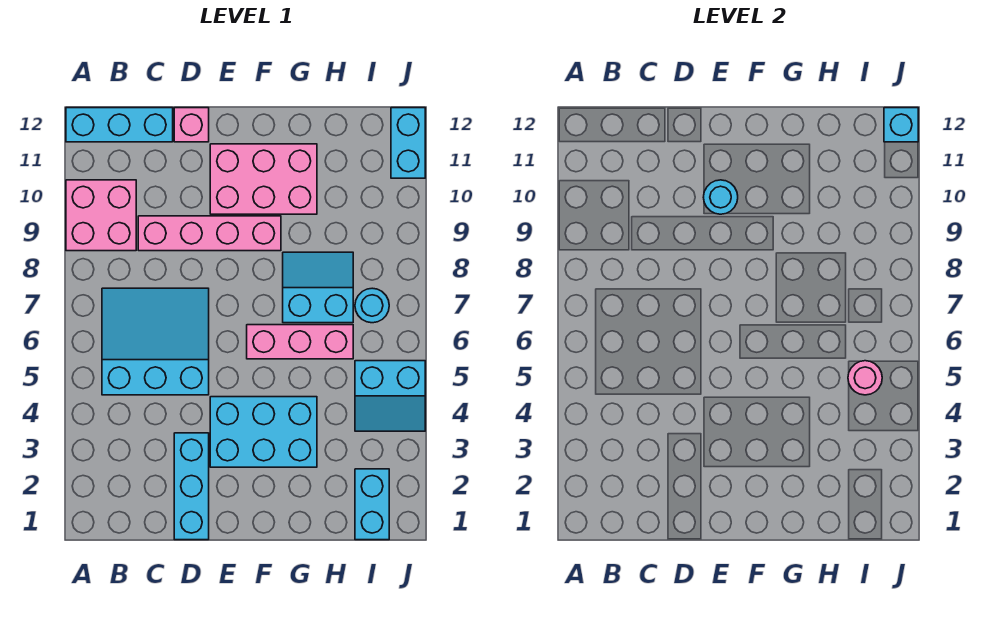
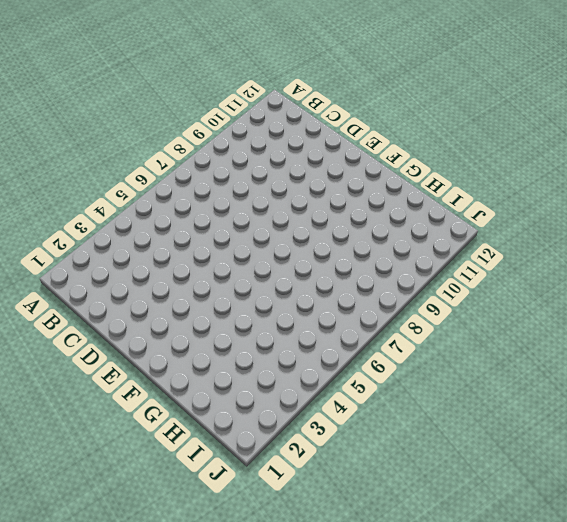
none -> pink brick A9:B10 level 1
none -> cyan brick A12:C12 level 1
none -> cyan slope B5:D7 level 1 top 5

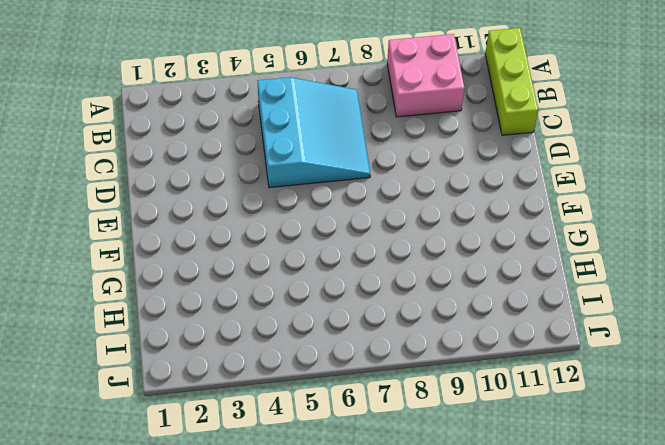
lime brick A12:C12 level 1 -> cyan brick A12:C12 level 1
none -> pink brick C9:F9 level 1
none -> cyan brick D1:D3 level 1
none -> pink brick D12 level 1

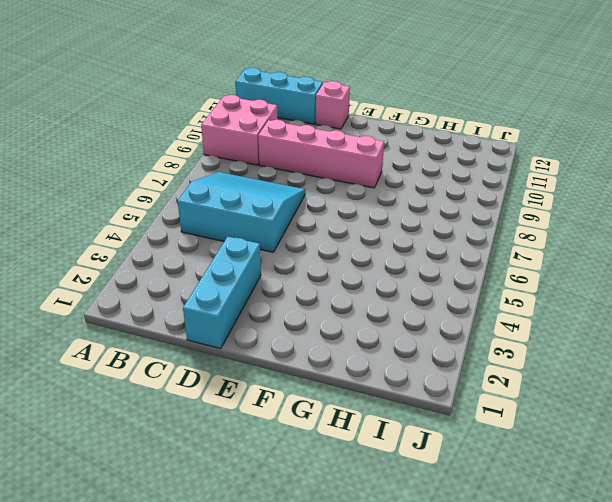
none -> cyan brick E3:G4 level 1
none -> pink brick E10:G11 level 1
none -> pink brick F6:H6 level 1

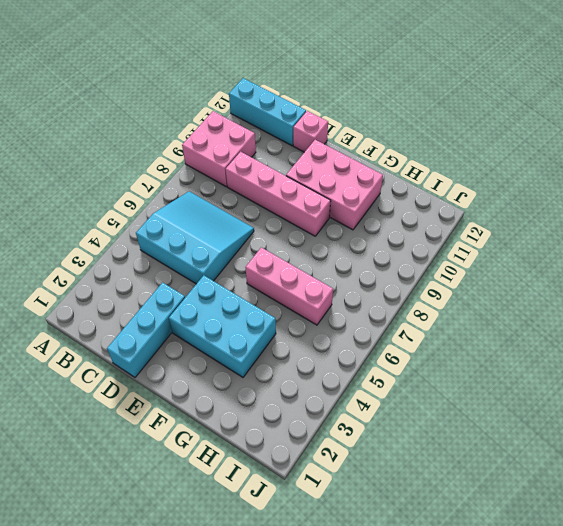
none -> cyan slope G7:H8 level 1 top 7
none -> cyan brick I1:I2 level 1
none -> cyan slope I4:J5 level 1 top 5

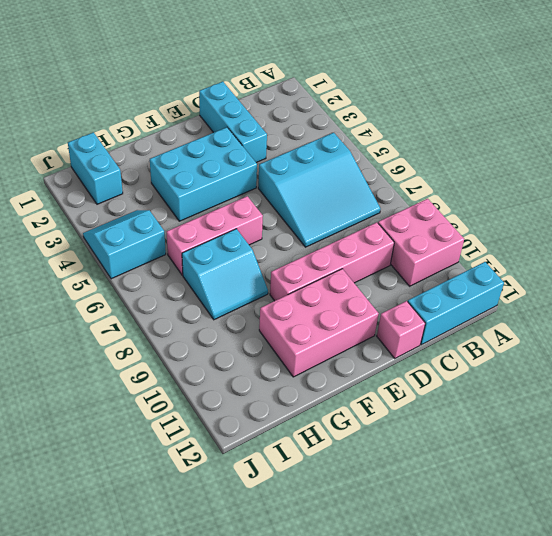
none -> cyan round brick I7 level 1
none -> cyan brick J11:J12 level 1
none -> cyan round brick E10 level 2

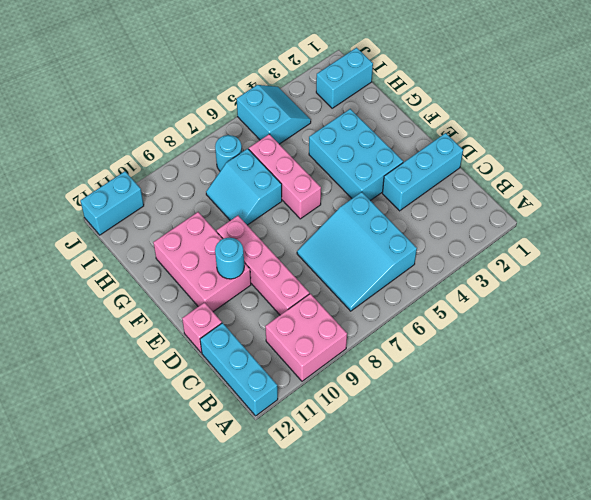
none -> pink round brick I5 level 2
none -> cyan brick J12 level 2

